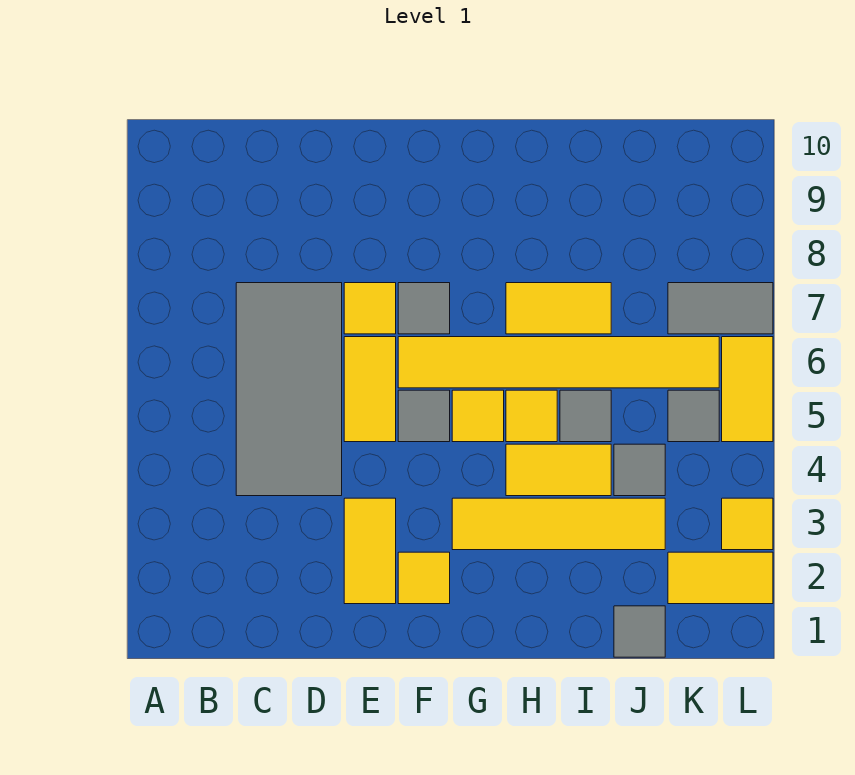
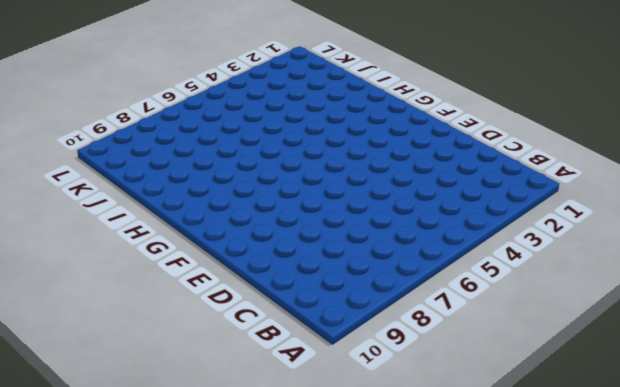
none -> grey tile C4:D7 level 1
none -> yellow tile E2:E3 level 1
none -> yellow tile E5:E6 level 1

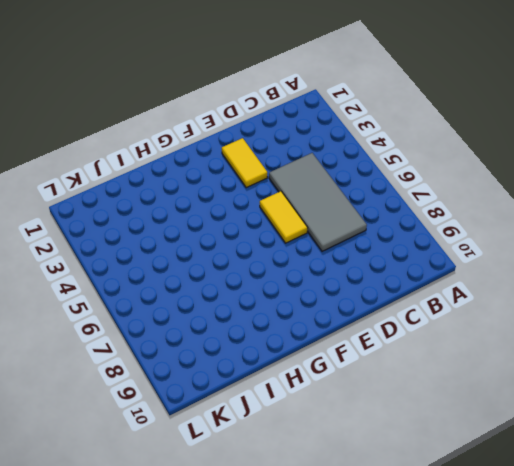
none -> yellow tile E7 level 1
none -> yellow tile F2 level 1
none -> grey tile F5 level 1

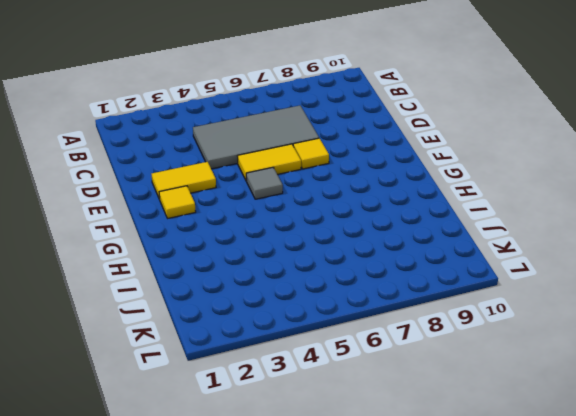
none -> yellow tile F6:K6 level 1
none -> grey tile F7 level 1
none -> yellow tile G3:J3 level 1

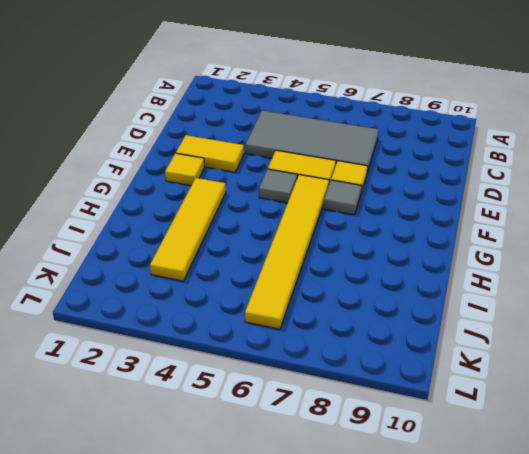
none -> yellow tile G5 level 1
none -> yellow tile H4:I4 level 1
none -> yellow tile H5 level 1

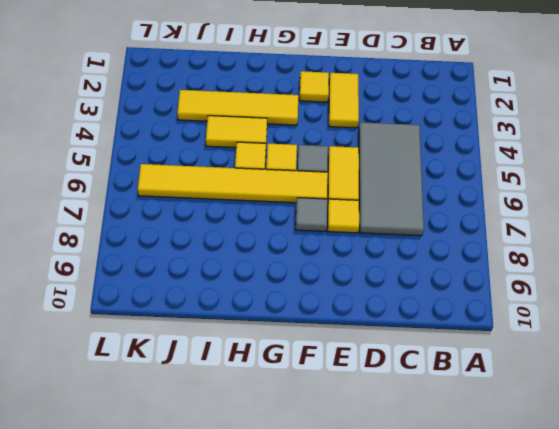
none -> yellow tile H7:I7 level 1
none -> grey tile I5 level 1
none -> grey tile J1 level 1

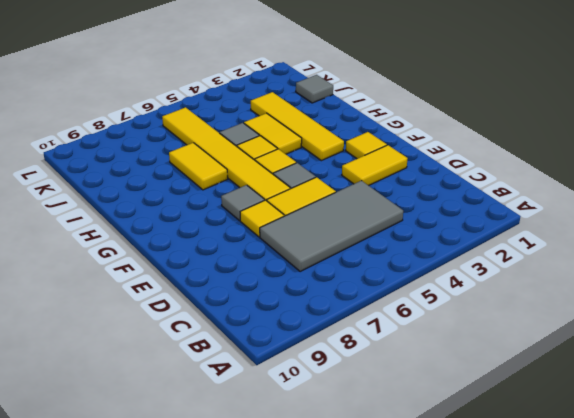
none -> grey tile J4 level 1
none -> yellow tile K2:L2 level 1
none -> grey tile K5 level 1

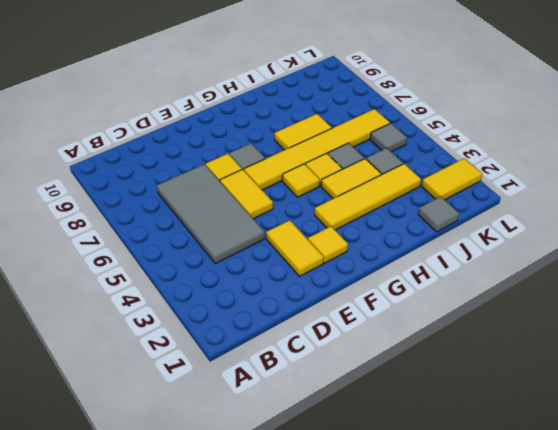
none -> grey tile F5 level 1
none -> grey tile K7:L7 level 1
none -> yellow tile L3 level 1

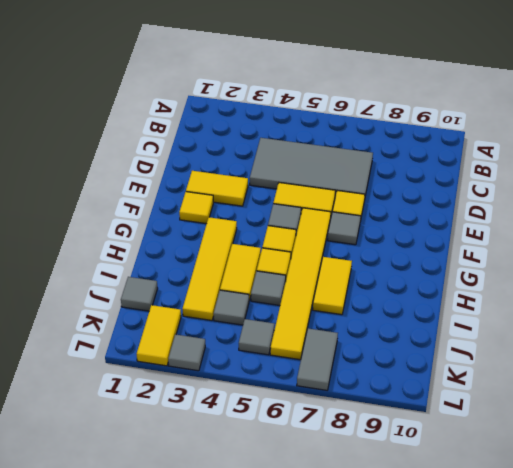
grey tile L3 level 1 -> yellow tile L3 level 1
none -> yellow tile L5:L6 level 1

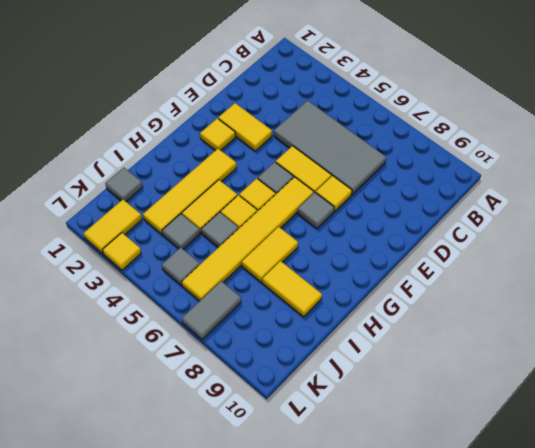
yellow tile I8:I9 level 1 -> yellow tile L5:L6 level 1

